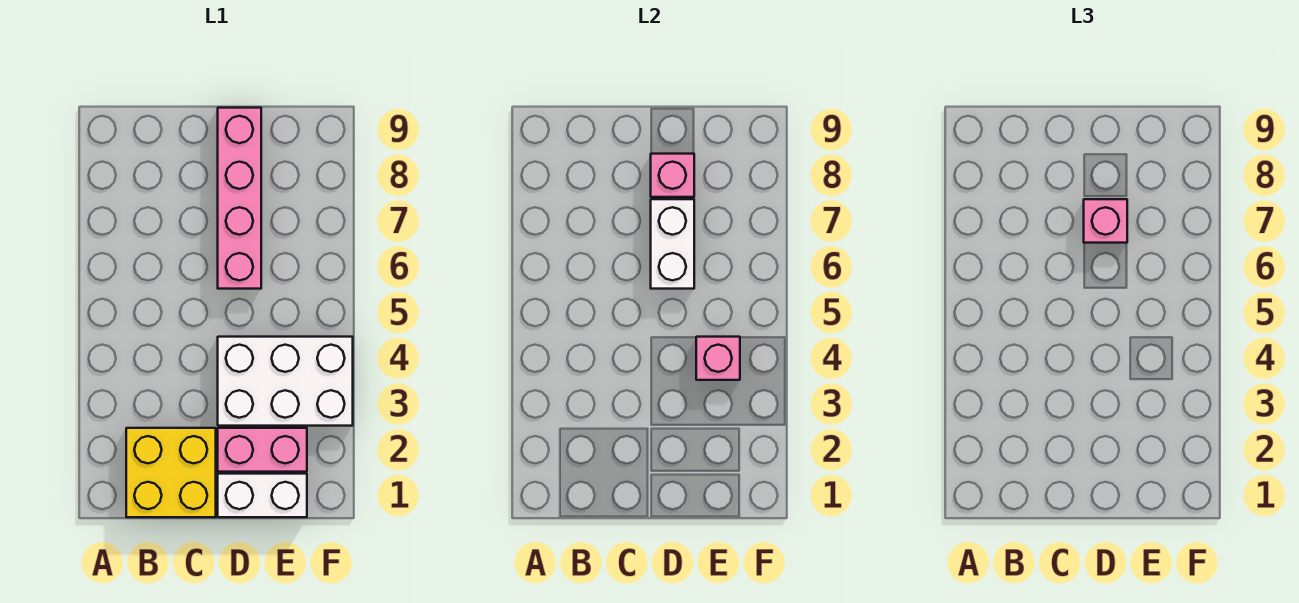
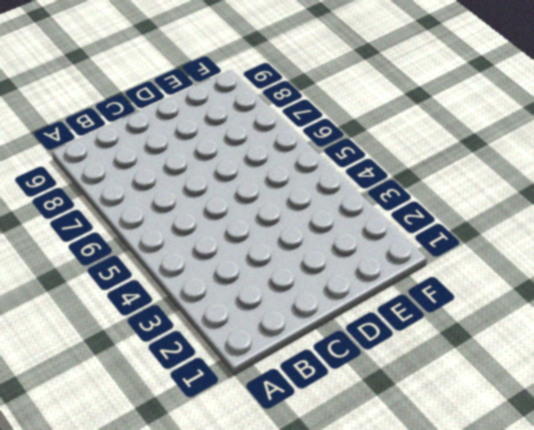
none -> yellow brick B1:C2 level 1
none -> white brick D1:E1 level 1

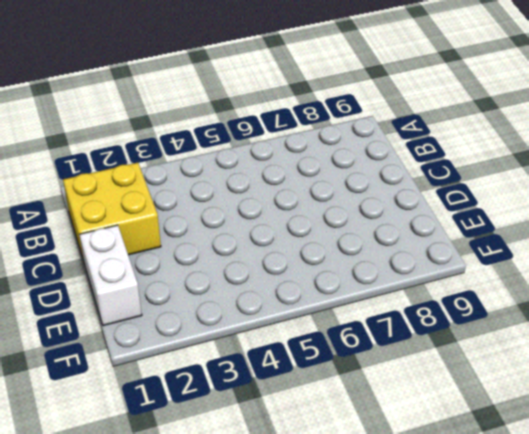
none -> pink brick D2:E2 level 1
none -> white brick D3:F4 level 1

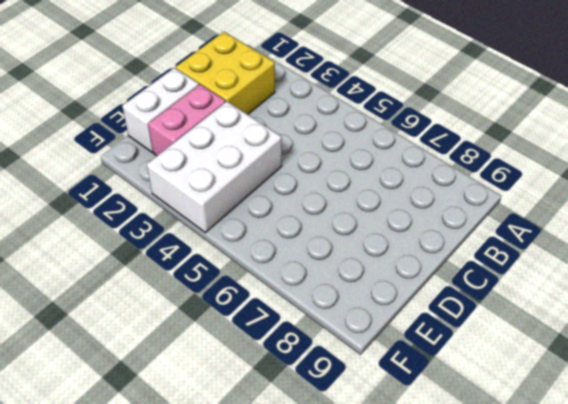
none -> pink brick D6:D9 level 1
none -> white brick D6:D7 level 2

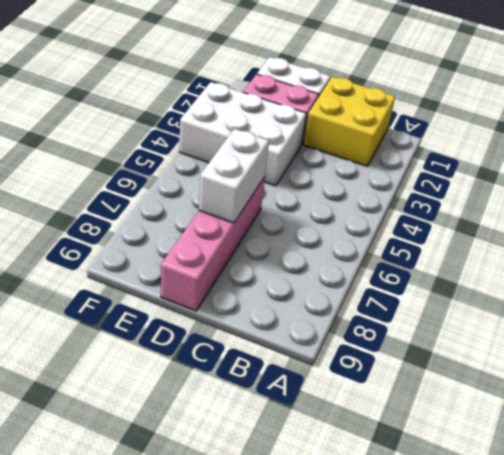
none -> pink brick D8 level 2
none -> pink brick E4 level 2

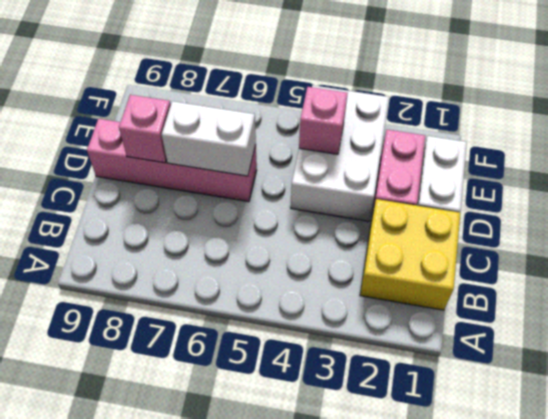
none -> pink brick D7 level 3

